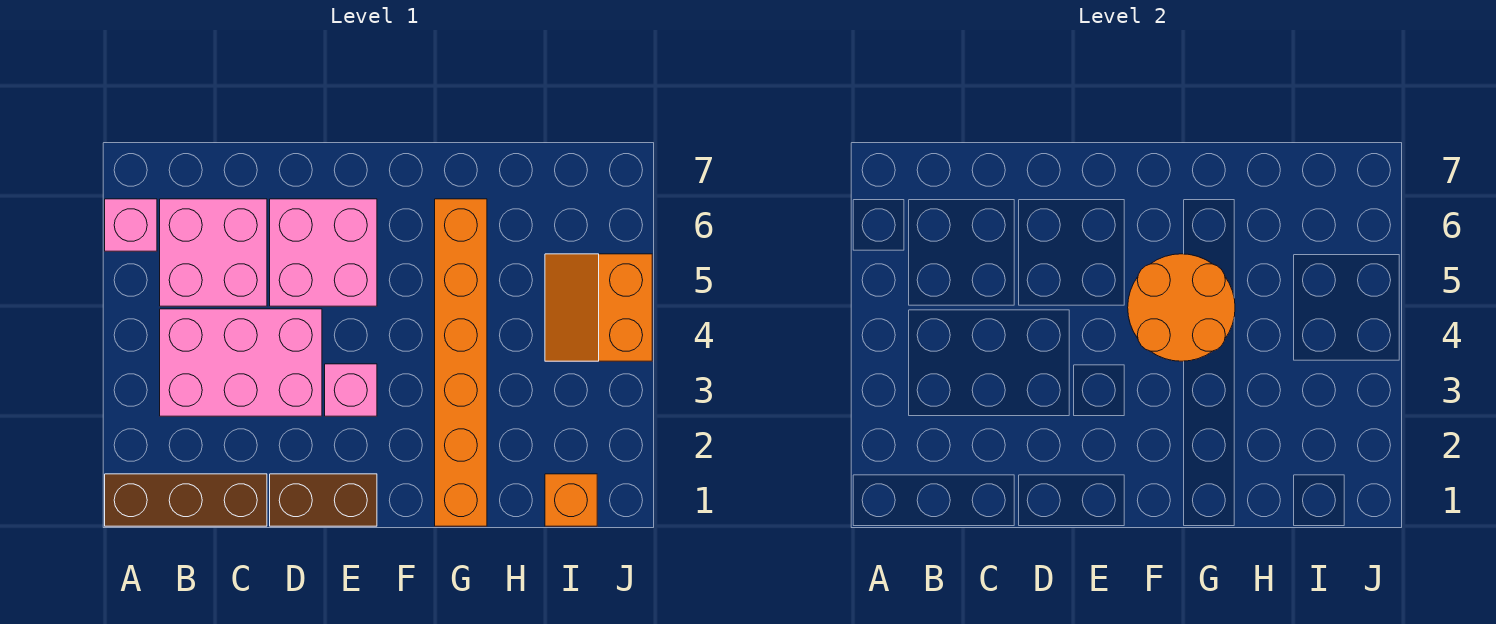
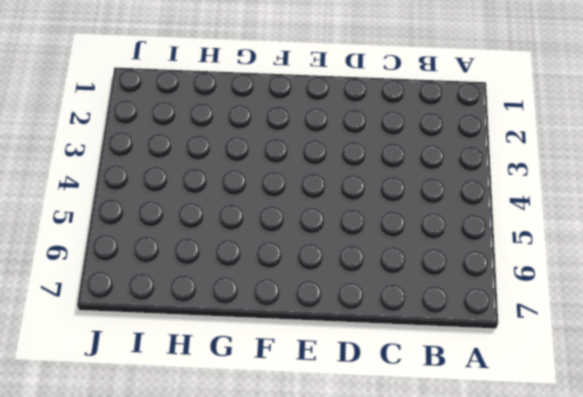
none -> brown brick A1:C1 level 1
none -> pink brick A6 level 1

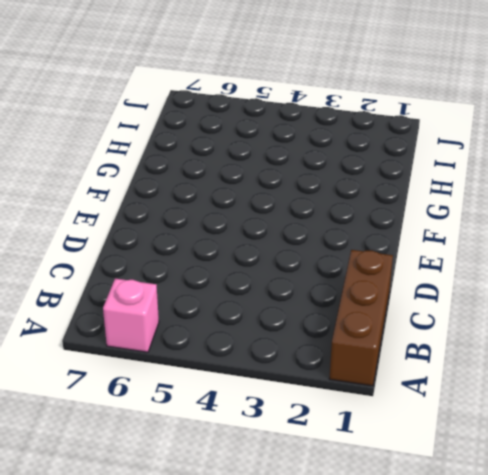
none -> pink brick B3:D4 level 1
none -> pink brick B5:C6 level 1

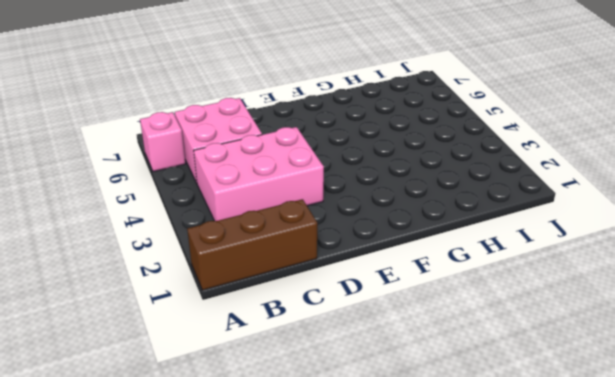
none -> brown brick D1:E1 level 1
none -> pink brick D5:E6 level 1

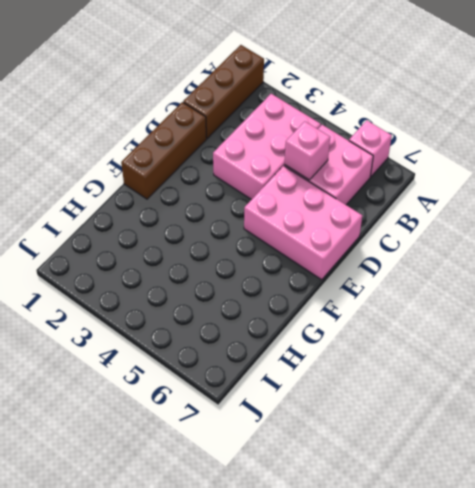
pink brick C5 level 2 -> pink brick E3 level 1
brown brick D1:F1 level 1 -> brown brick D1:E1 level 1
pink brick D5:E7 level 1 -> pink brick D5:E6 level 1
none -> orange brick G1:G6 level 1
none -> orange brick I1 level 1

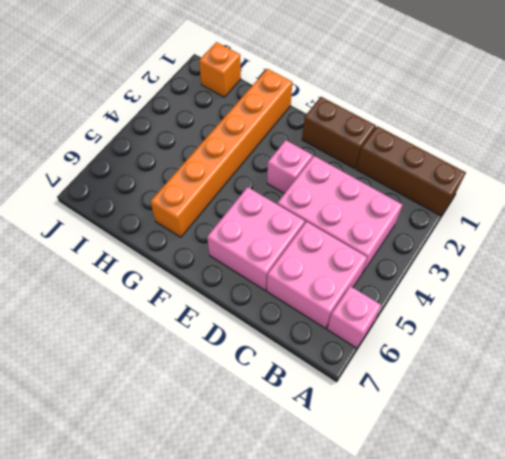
none -> orange slope I4:J5 level 1 top J
none -> orange round brick F4:G5 level 2

